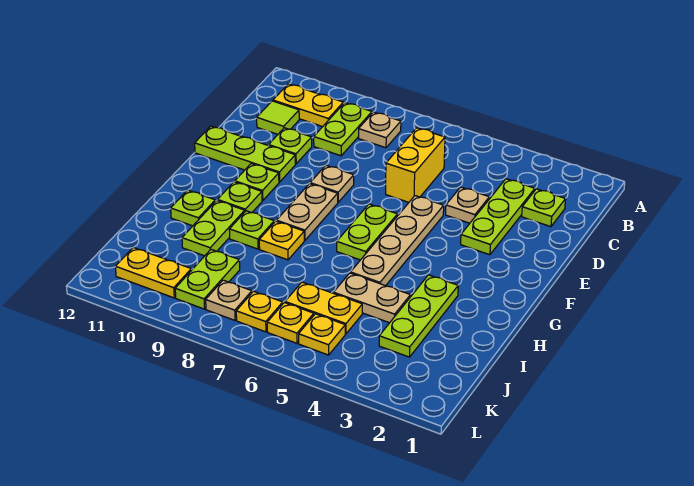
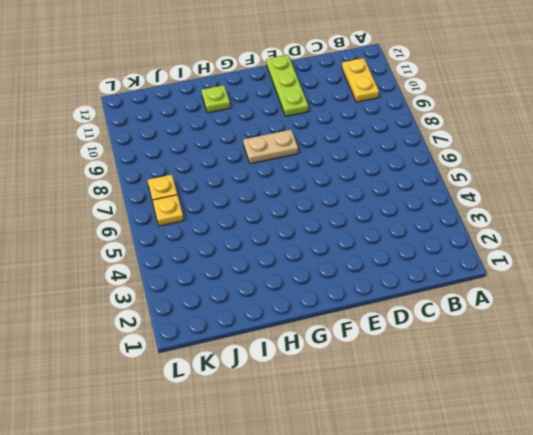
none -> tan plate B8 level 1
none -> lime plate B9:C9 level 1
none -> lime plate C2 level 1

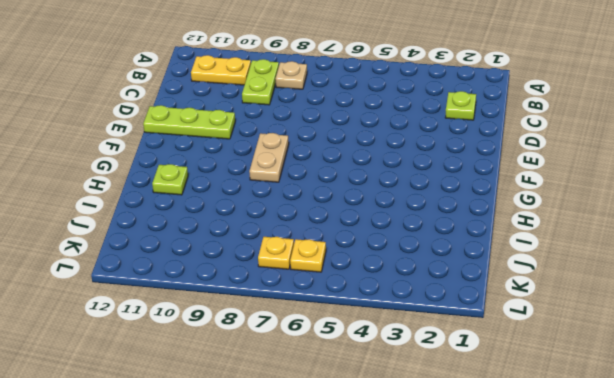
none -> lime plate C3:E3 level 1
none -> yellow brick C6:D6 level 1
none -> lime tile C11 level 1

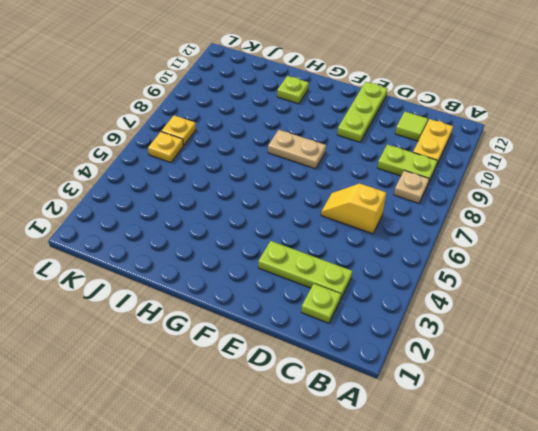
yellow slope C6:D6 level 1 top C -> yellow brick C6:D6 level 1
none -> tan plate D4 level 1
none -> lime plate D10 level 1
none -> tan plate E5:H5 level 1

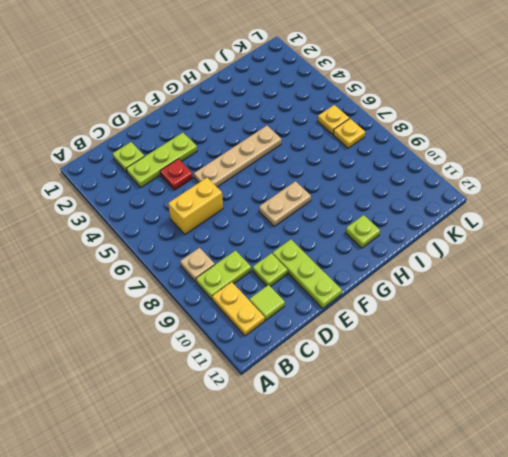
red plate D4 level 1 -> tan plate D4 level 1
none -> tan plate E8 level 1
none -> lime plate F6:G6 level 1
none -> lime plate F10 level 1

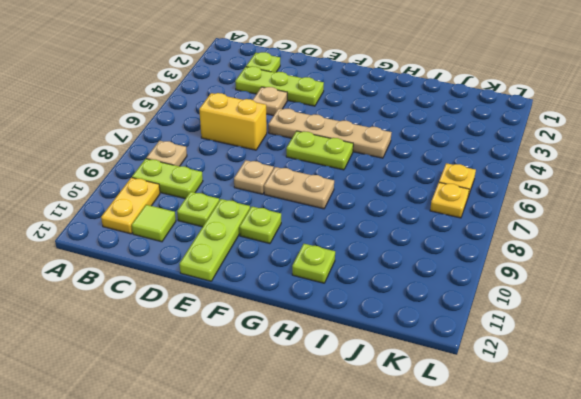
none -> lime plate G10 level 1
none -> lime plate H3:J3 level 1
none -> yellow plate H8 level 1

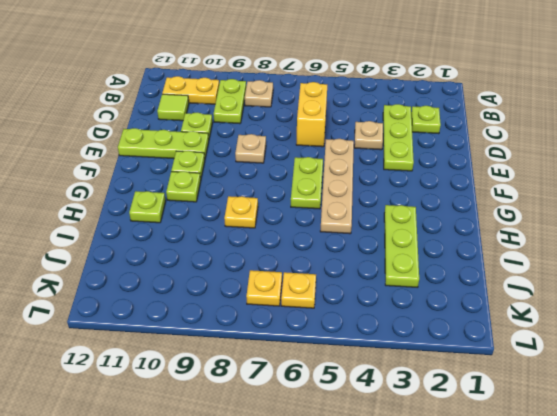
none -> tan plate F8:G8 level 1
none -> lime plate H9 level 1
none -> lime plate H10:I10 level 1

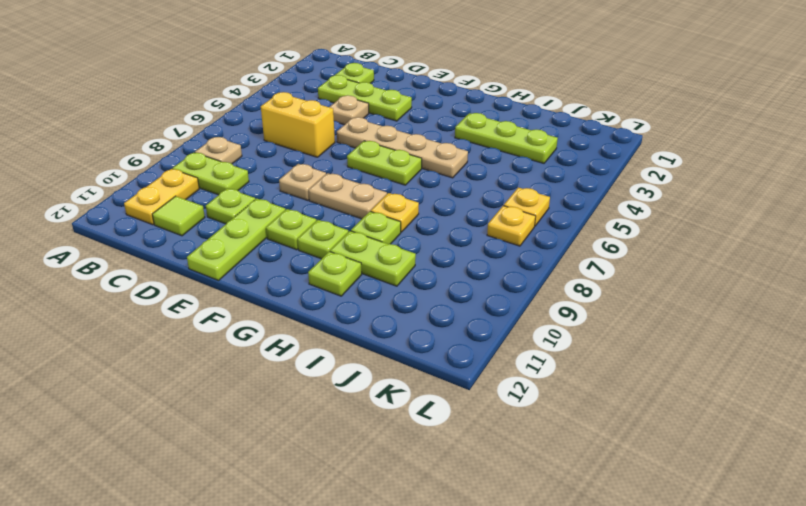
none -> tan plate I4:I5 level 1
none -> yellow plate J5:J6 level 1
none -> lime plate J9:K9 level 1

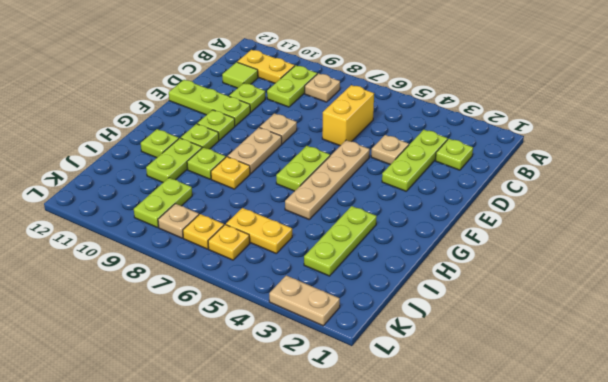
tan plate L2:L3 level 1 -> tan plate I4:I5 level 1
none -> yellow plate K5 level 1
none -> yellow plate K10:K11 level 1

